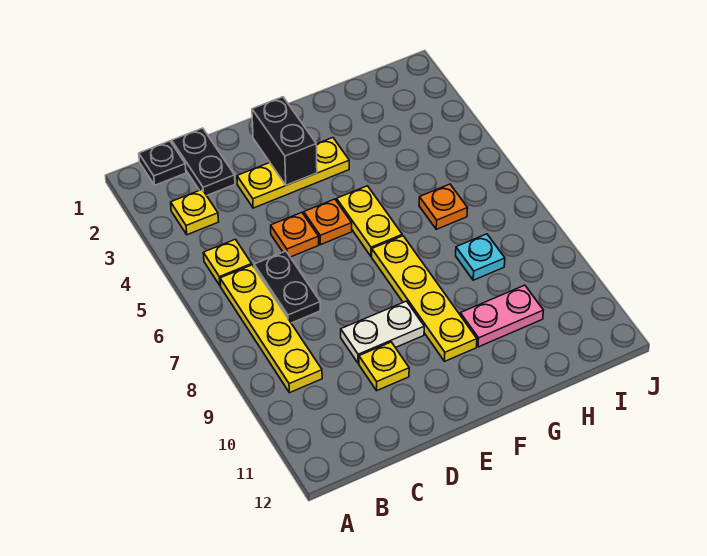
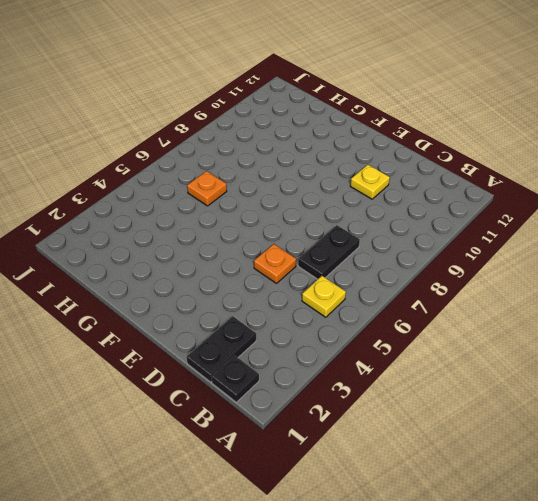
none -> yellow plate B3 level 1
none -> yellow plate B6:B9 level 1
none -> yellow plate D3:F3 level 1

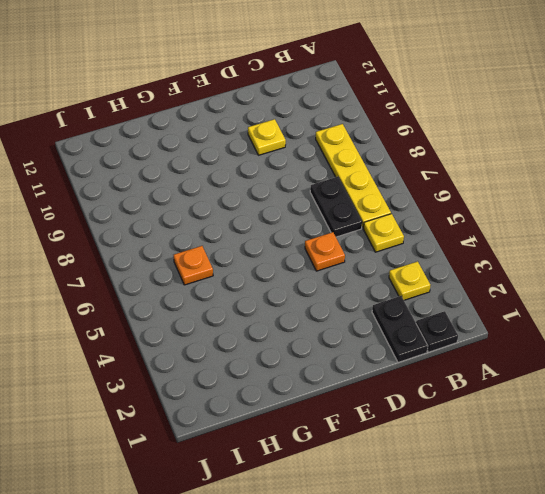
none -> yellow plate D3:F3 level 1
none -> white plate D9:E9 level 1
none -> orange plate E5 level 1

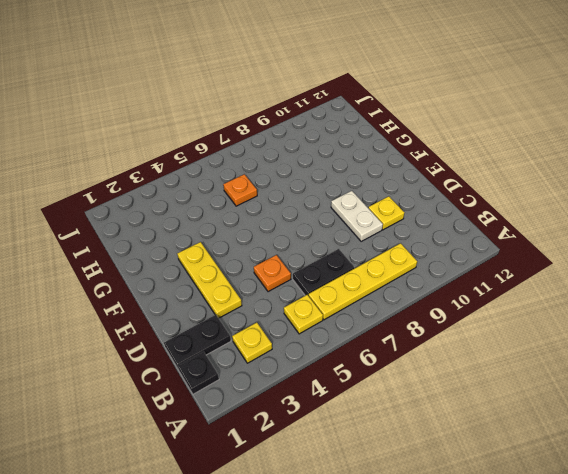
none -> orange plate E5 level 1
none -> yellow plate F5:F6 level 1
none -> yellow plate F7:F10 level 1

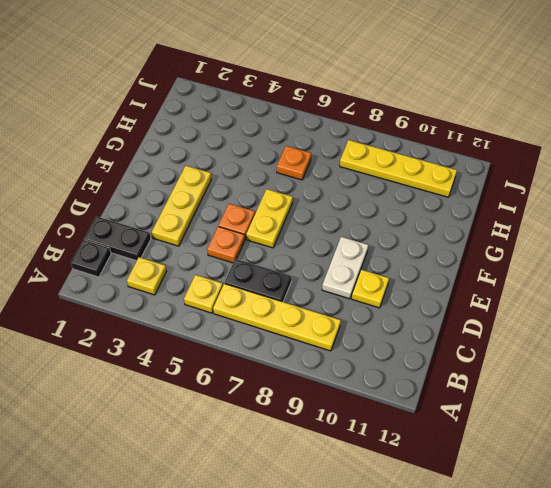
yellow plate E6:F6 level 1 -> yellow plate F5:F6 level 1
yellow plate I8:I11 level 1 -> yellow plate F7:F10 level 1
none -> pink plate G10:H10 level 1
none -> cyan plate H8 level 1
none -> black brick E2:E3 level 2

